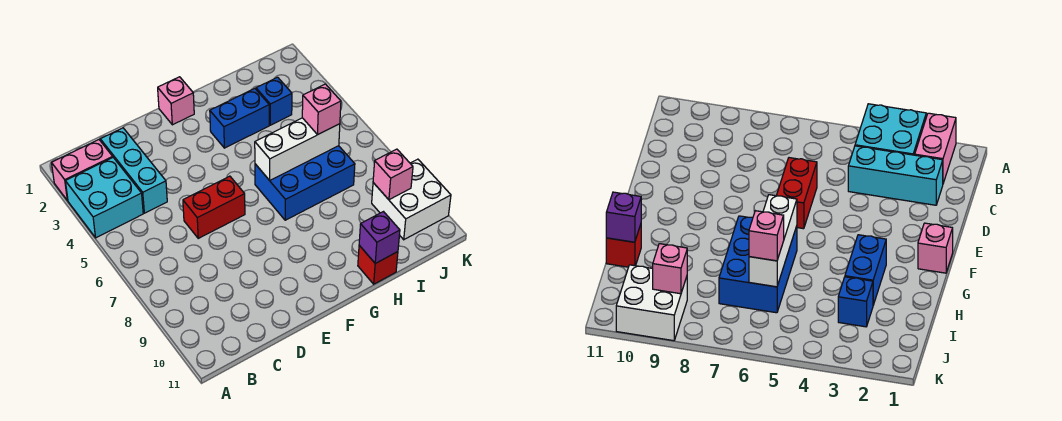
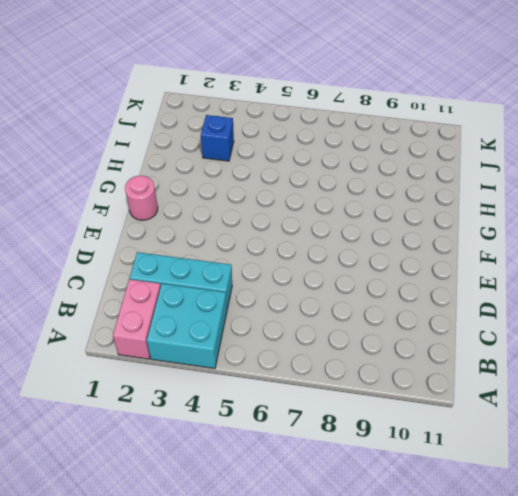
pink round brick F1 level 1 -> pink brick F1 level 1
none -> red brick D6:E6 level 1
none -> blue brick G3:H3 level 1
none -> blue brick G6:I7 level 1

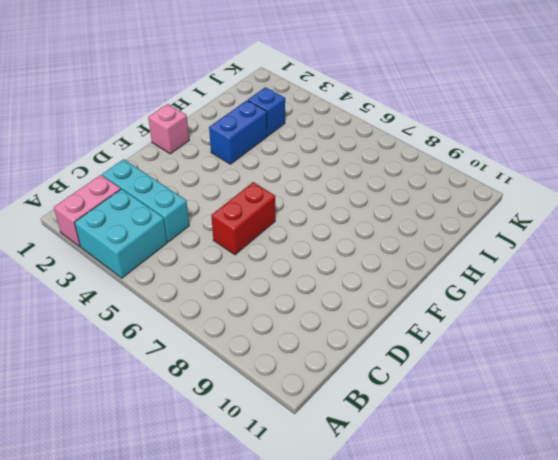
none -> blue brick G6:I7 level 1
none -> red brick H11 level 1
none -> white brick J9:K10 level 1

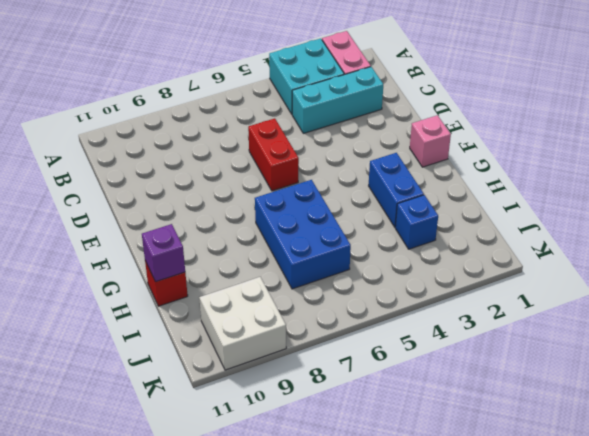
none -> white brick G6:I6 level 2
none -> pink brick J9 level 2
none -> pink brick I6 level 3

